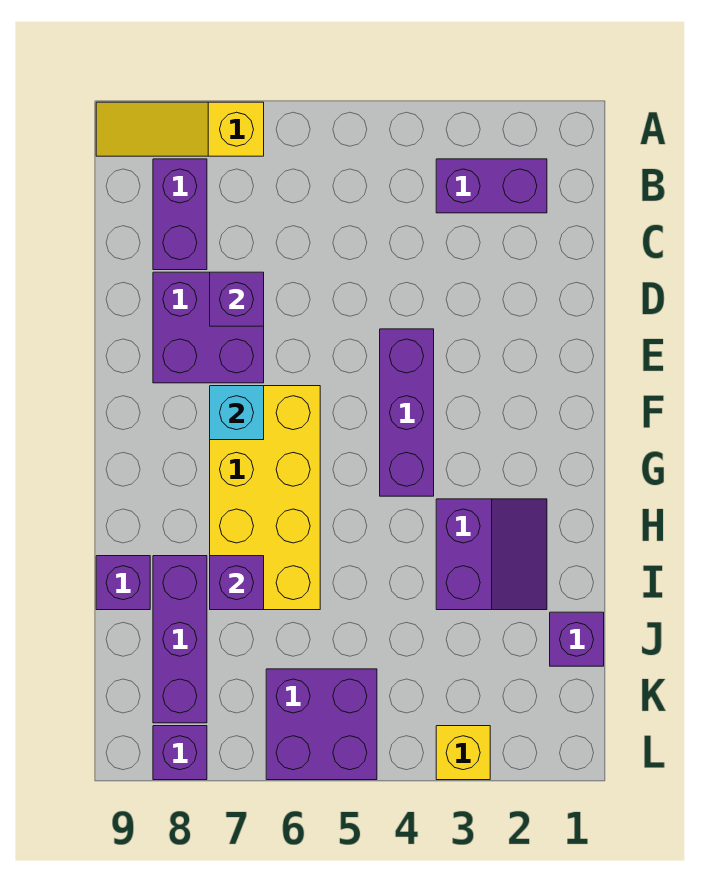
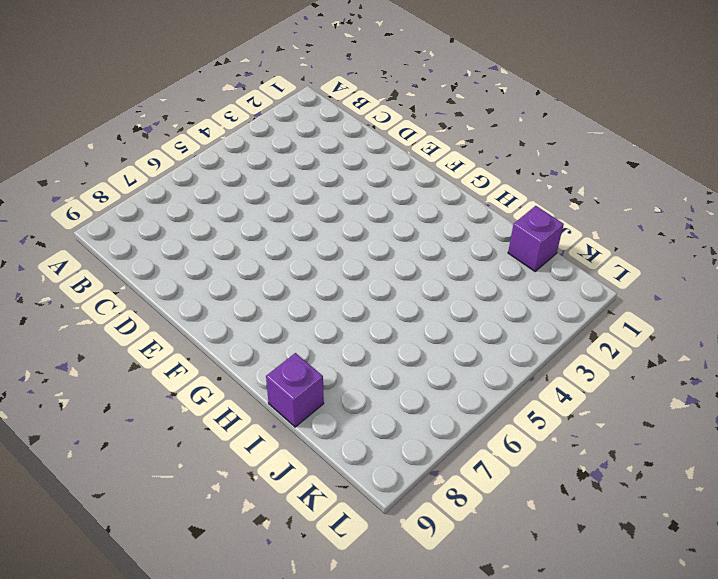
none -> yellow slope A7:A9 level 1 top 7
none -> purple brick B2:B3 level 1
none -> purple brick B8:C8 level 1

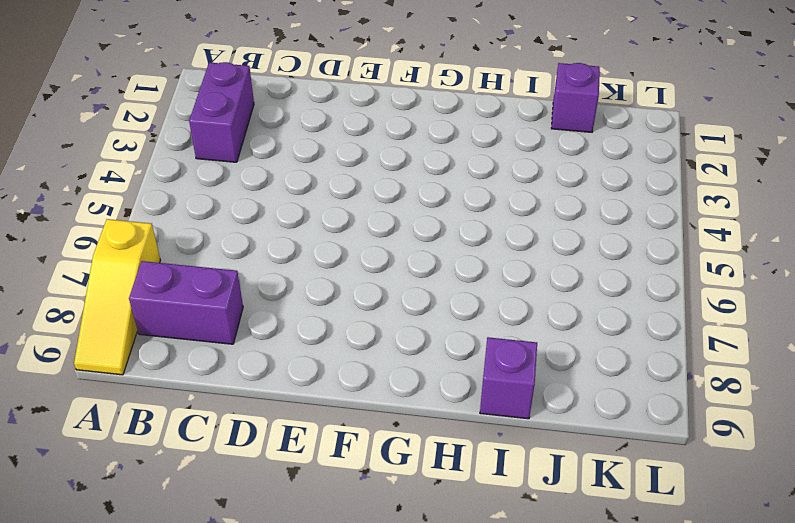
none -> purple brick D7:E8 level 1
none -> purple brick E4:G4 level 1
none -> yellow brick F6:I7 level 1

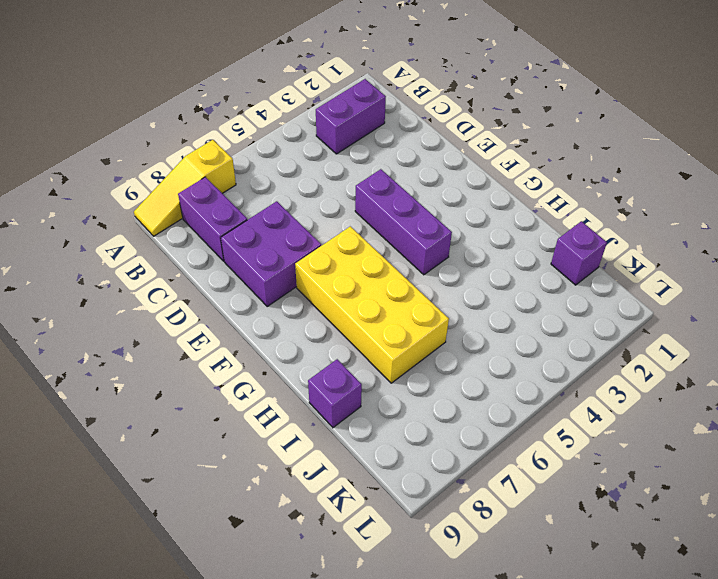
none -> purple slope H2:I3 level 1 top 3
none -> purple brick I8:K8 level 1
none -> purple brick K5:L6 level 1

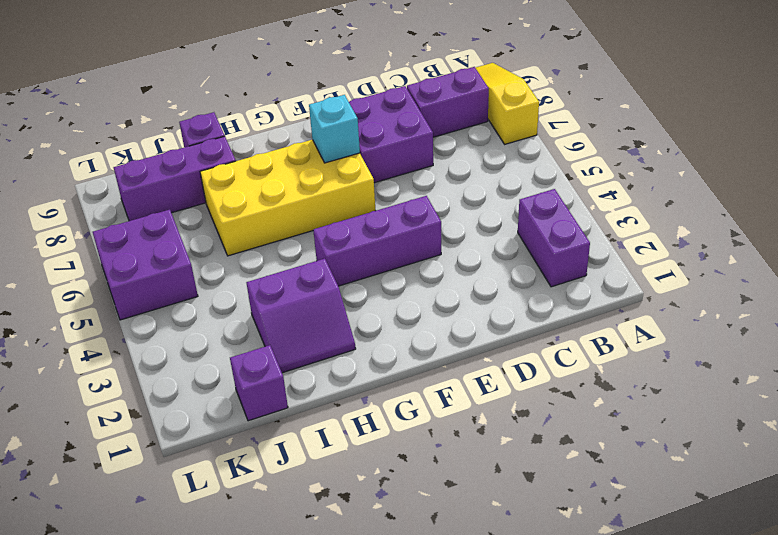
none -> yellow brick L3 level 1
none -> purple brick L8 level 1
none -> purple brick D7 level 2

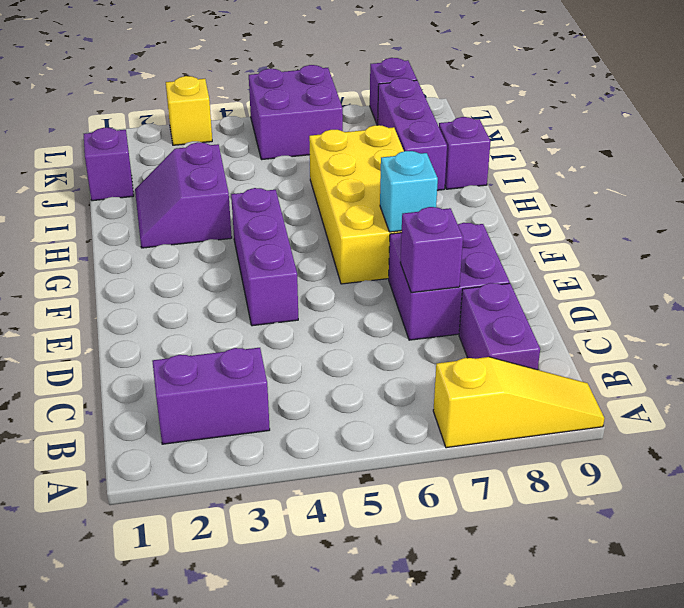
none -> purple brick I7 level 2

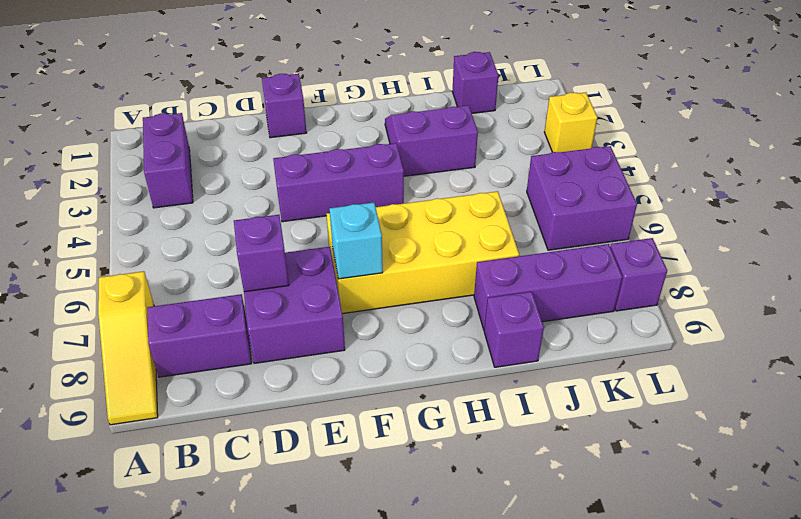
purple brick E1 level 1 -> purple brick I7 level 2

